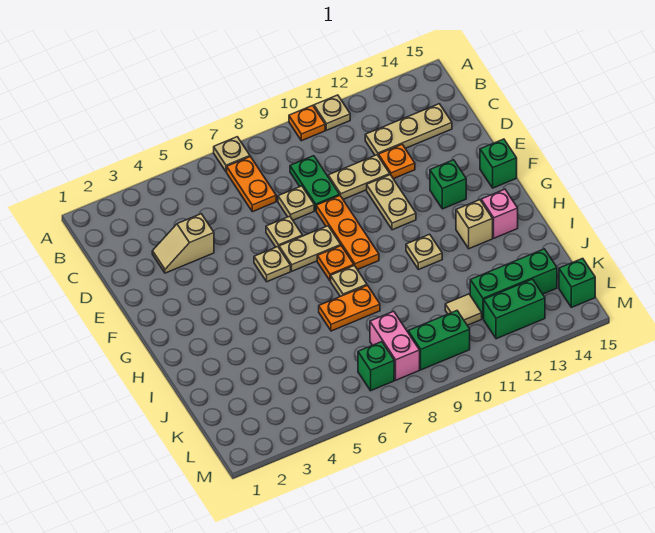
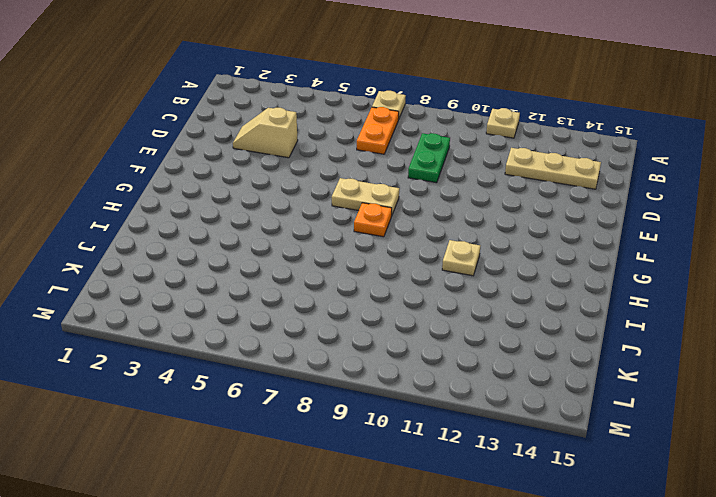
none -> orange plate A10 level 1
none -> tan plate D8 level 1
none -> tan plate D10:D11 level 1
none -> orange plate D12 level 1

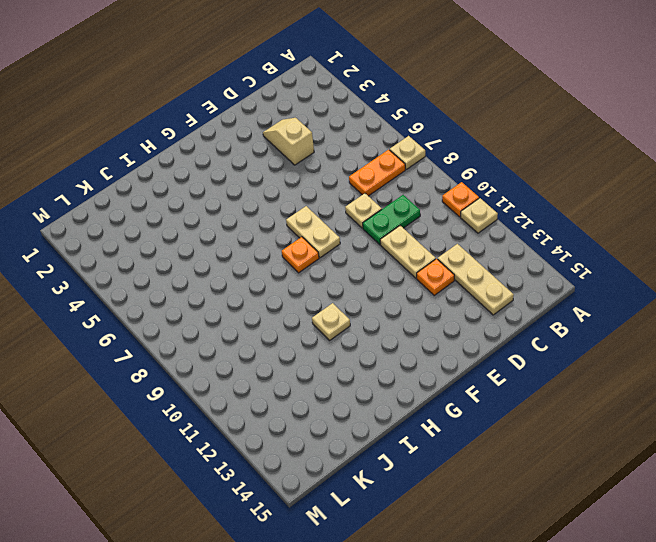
none -> tan plate E7 level 1
none -> orange plate E9:G9 level 1
none -> tan plate E11:F11 level 1
none -> tan plate F6 level 1

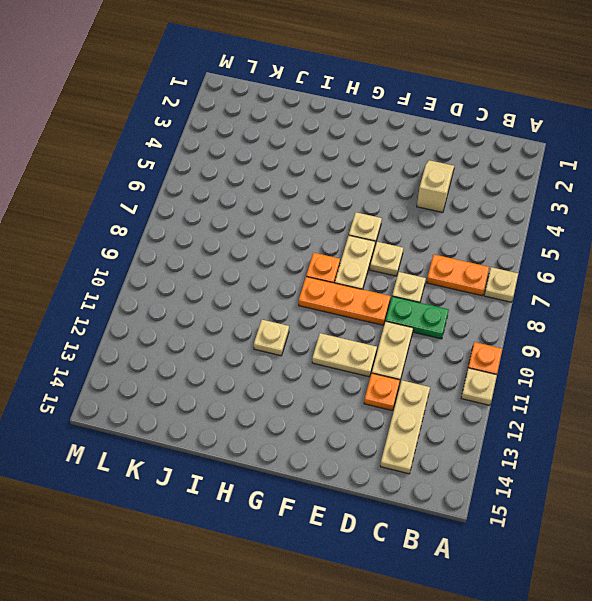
none -> green brick F13 level 1
none -> green brick F15 level 1
none -> tan plate H8 level 1
none -> tan brick H13 level 1

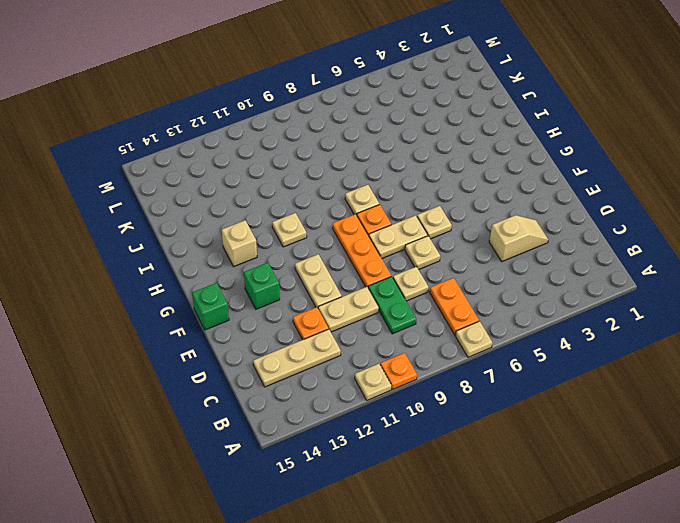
none -> pink brick H14 level 1
none -> orange plate I7:I8 level 1
none -> pink brick K8:L8 level 1
none -> tan tile K11 level 1

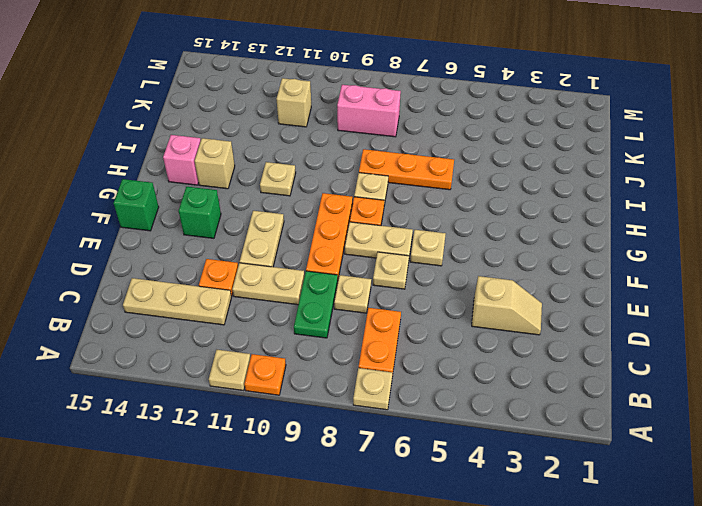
orange plate I6:I8 level 1 -> orange plate I7:I8 level 1
pink brick K8:K9 level 1 -> pink brick K8:L8 level 1
tan brick K11 level 1 -> tan tile K11 level 1
none -> green brick K12:K14 level 1
none -> green brick L7 level 1
none -> green brick L9:L10 level 1
none -> green brick L12:L13 level 1

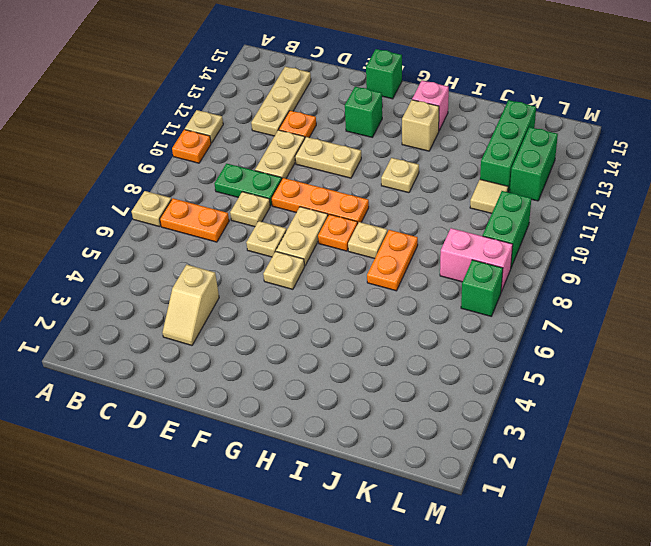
none -> green brick L15 level 1

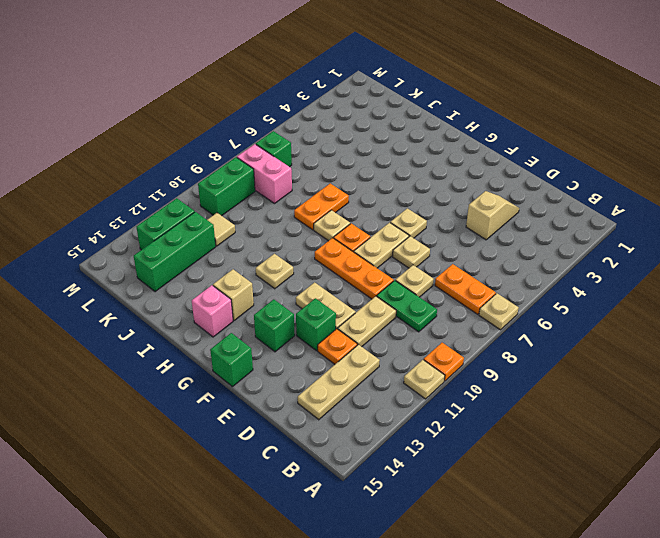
green brick E12 level 1 -> green brick L15 level 1

